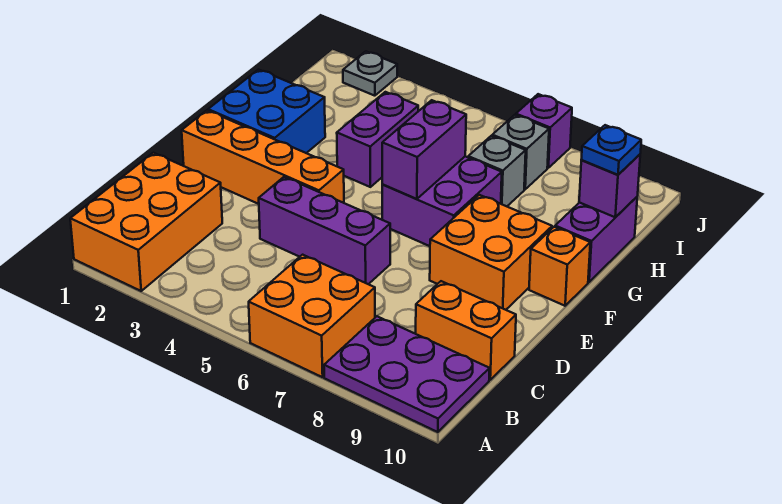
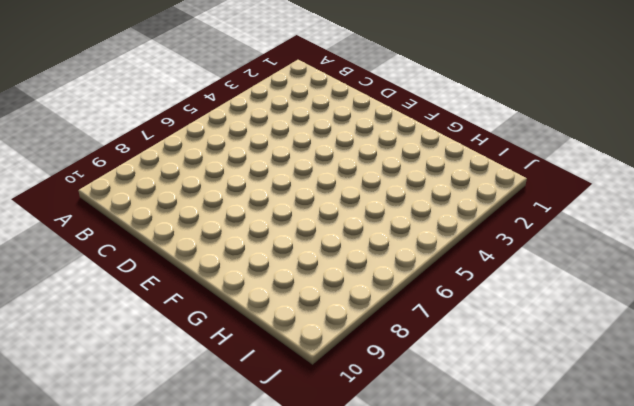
none -> orange brick A1:C2 level 1
none -> orange brick A6:B7 level 1
none -> purple plate A8:B10 level 1

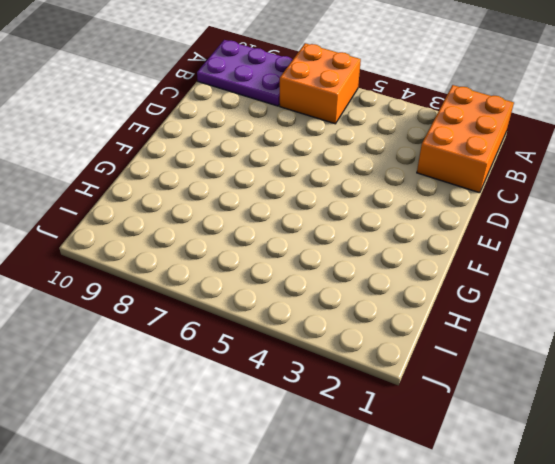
none -> orange brick C9:C10 level 1
none -> purple brick D4:D6 level 1
none -> orange brick E1:E4 level 1

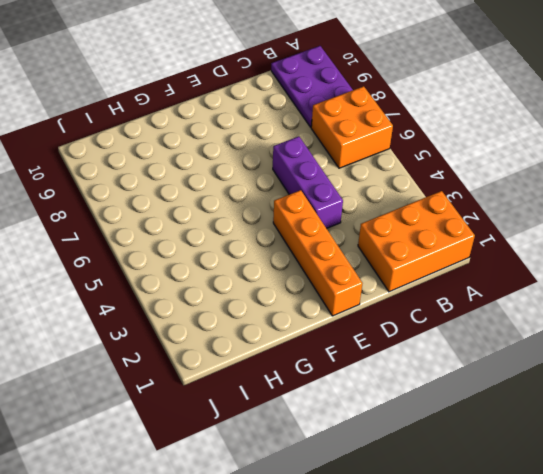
none -> orange brick C9:C10 level 1
none -> orange brick E8:F9 level 1
none -> blue brick F1:G2 level 1

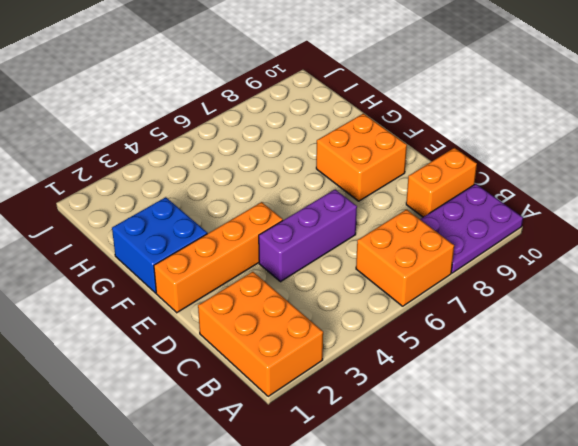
none -> purple brick F6:G7 level 1
none -> orange brick F10 level 1
none -> purple brick G4:H4 level 1

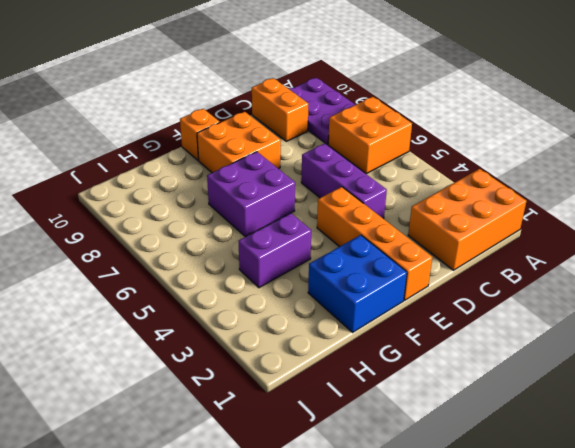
none -> purple brick G10:H10 level 1
none -> grey brick H7 level 1
none -> grey brick I7 level 1

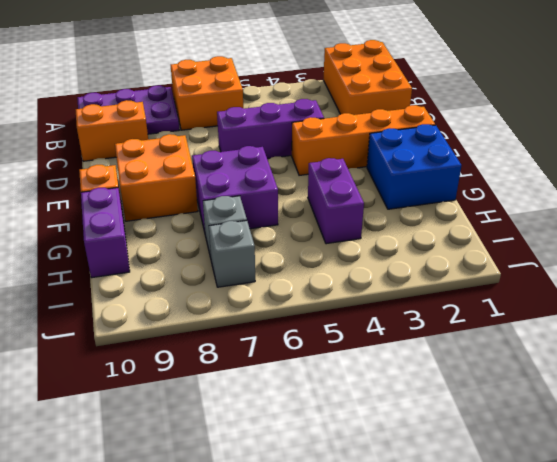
none -> grey plate J2 level 1
none -> purple brick J7 level 1
none -> purple brick F6:G6 level 2

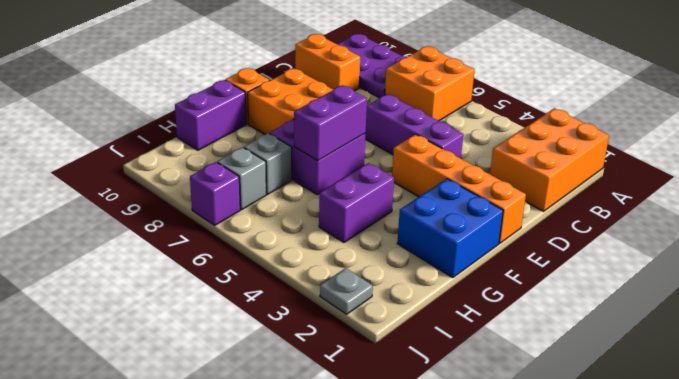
none -> purple brick H10 level 2
none -> blue plate H10 level 3

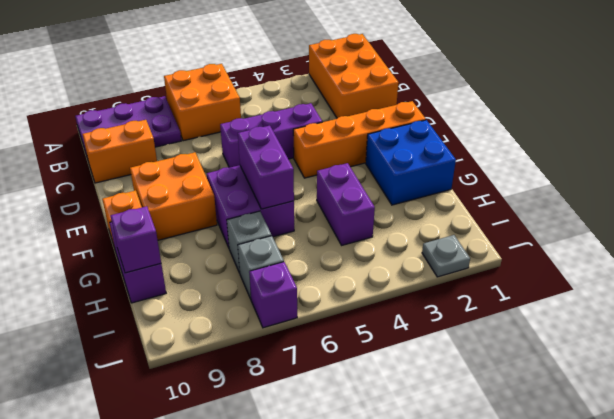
none -> blue plate H10 level 3

